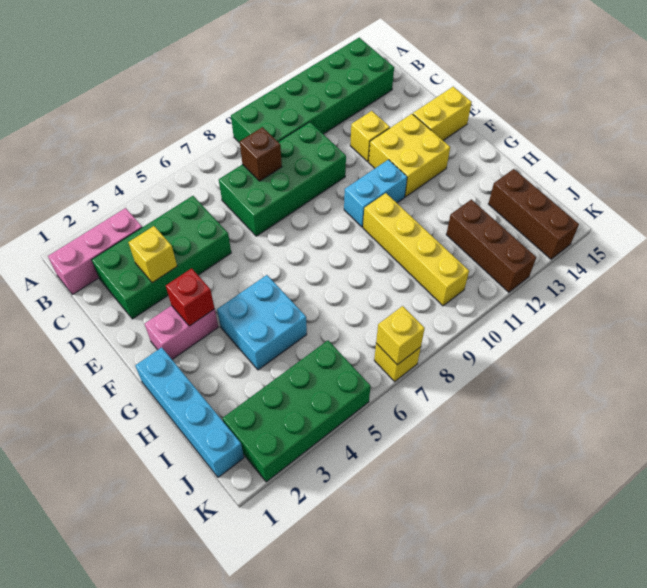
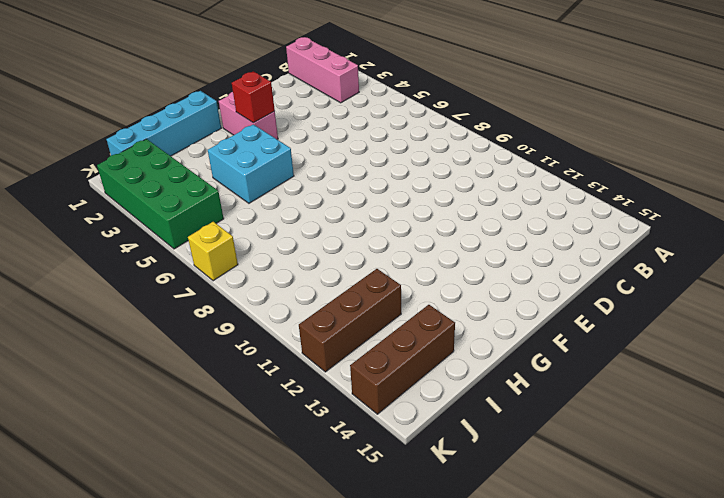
none -> green brick A9:B14 level 1
none -> green brick C2:D5 level 1
none -> green brick C7:D10 level 1

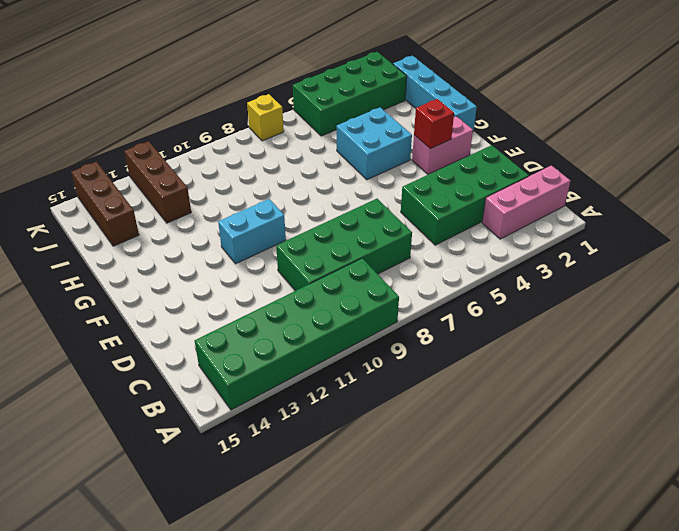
none -> yellow brick D12 level 1
none -> yellow brick E12:F13 level 1
none -> yellow brick E14:E15 level 1

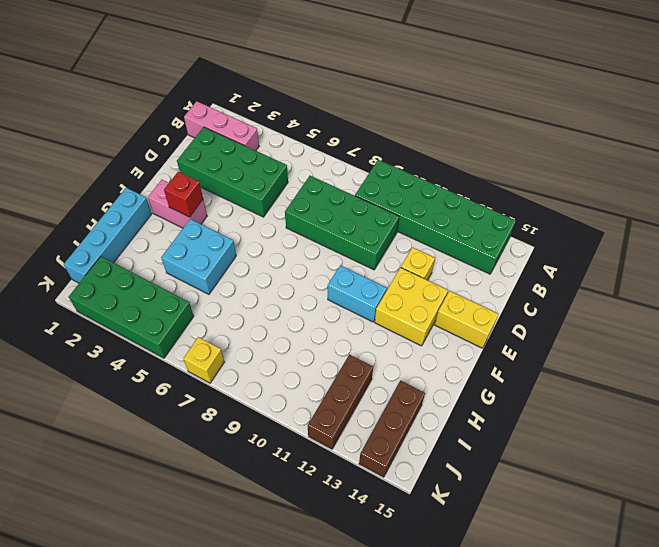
none -> yellow brick G10:J10 level 1
none -> brown brick C8 level 2
none -> yellow brick D3 level 2

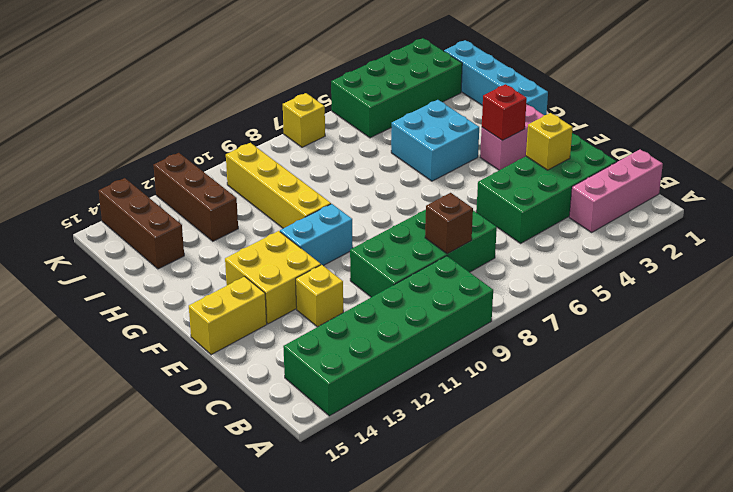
none -> yellow brick K7 level 2

